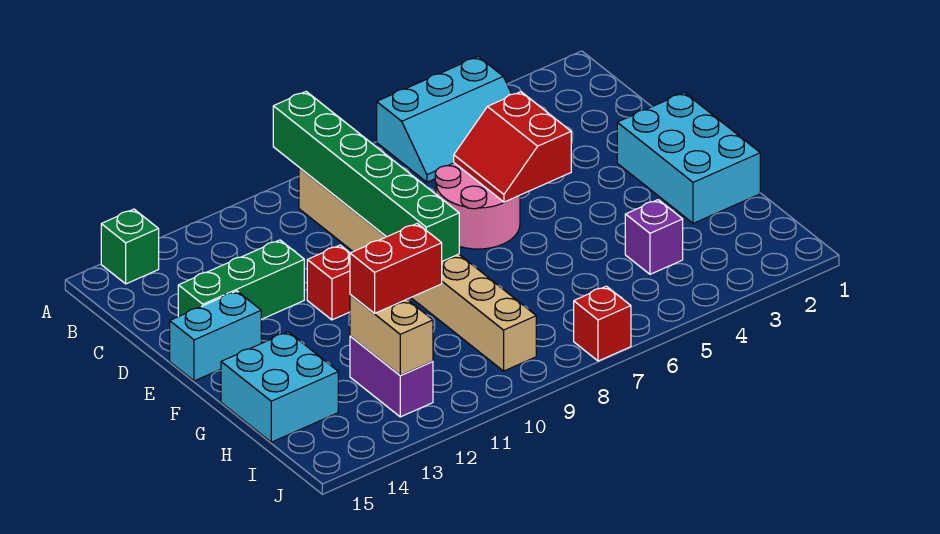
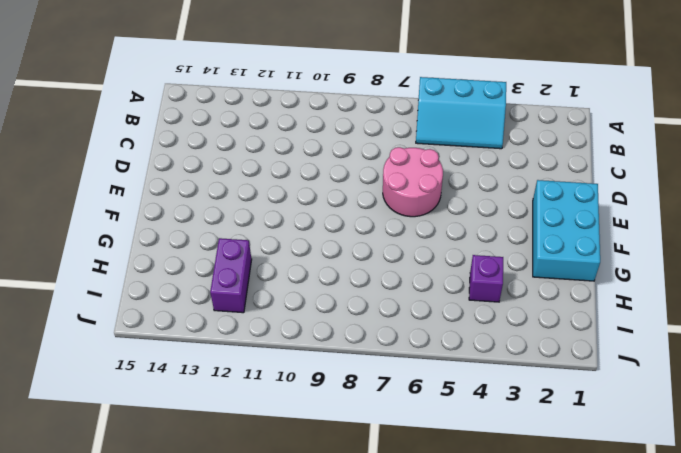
none -> green brick A14 level 1
none -> tan brick B9:I9 level 1
none -> green brick D12:D14 level 1

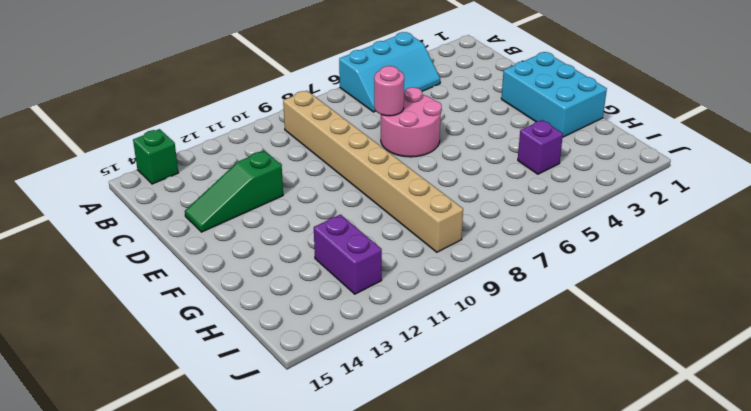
pink round brick D7 level 2 -> none
green slope D12:D14 level 1 top 12 -> green brick D12:D14 level 1
none -> red brick E11 level 1
none -> cyan brick E14:E15 level 1
none -> cyan brick G14:H15 level 1

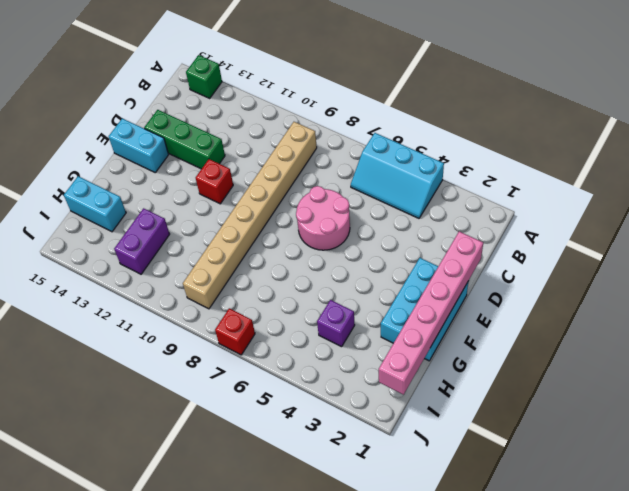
pink brick D1:I1 level 2 -> none
cyan brick H14:H15 level 1 -> cyan brick G14:H15 level 1
none -> green brick A9:F9 level 2
none -> red slope D5:E6 level 2 top 5
none -> tan brick H12:I12 level 2

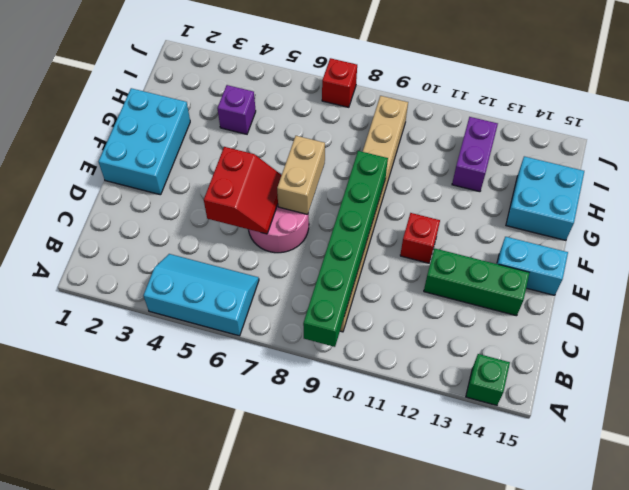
tan brick E7:F7 level 2 -> tan brick H12:I12 level 2
none -> red brick H11:H12 level 3

